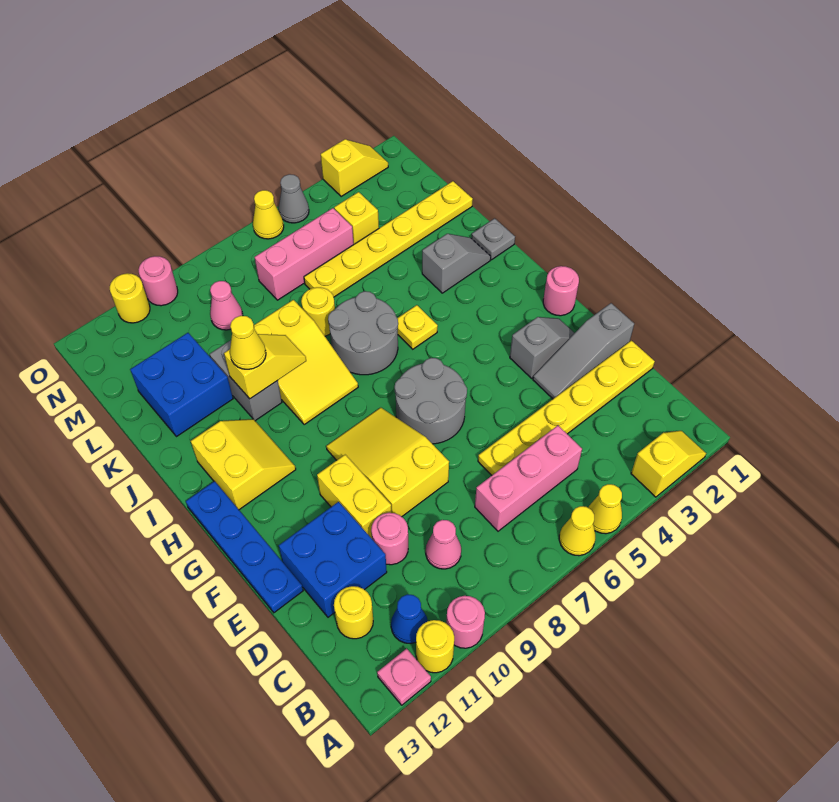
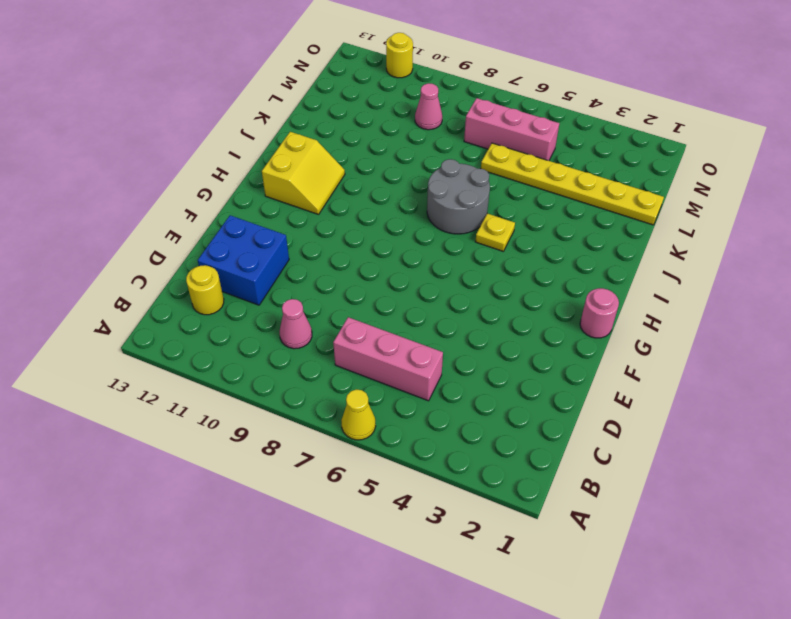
none -> yellow slope A2:A3 level 1 top 3
none -> yellow cone A5 level 1
none -> pink round brick A10 level 1
none -> yellow round brick A11 level 1

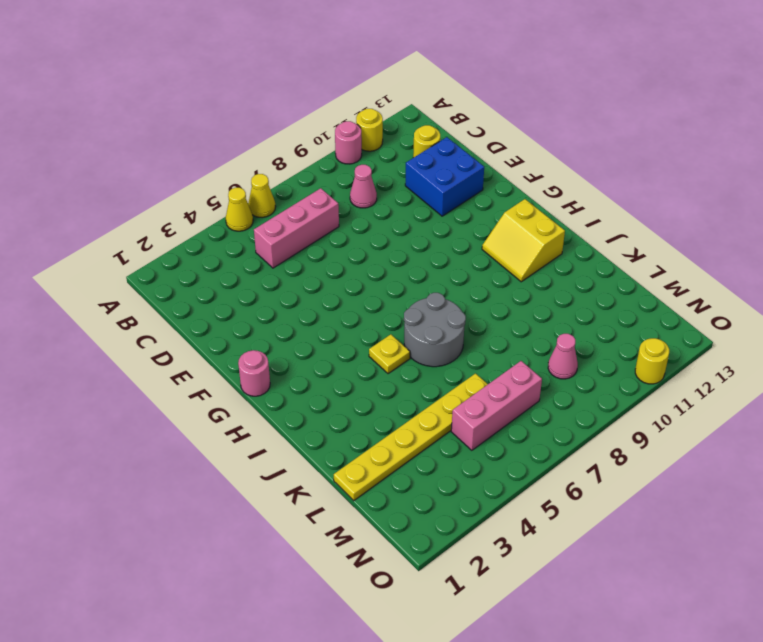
none -> yellow slope A2:A3 level 1 top 3
none -> pink plate A12 level 1
none -> blue cone B11 level 1
none -> yellow plate D1:D6 level 1

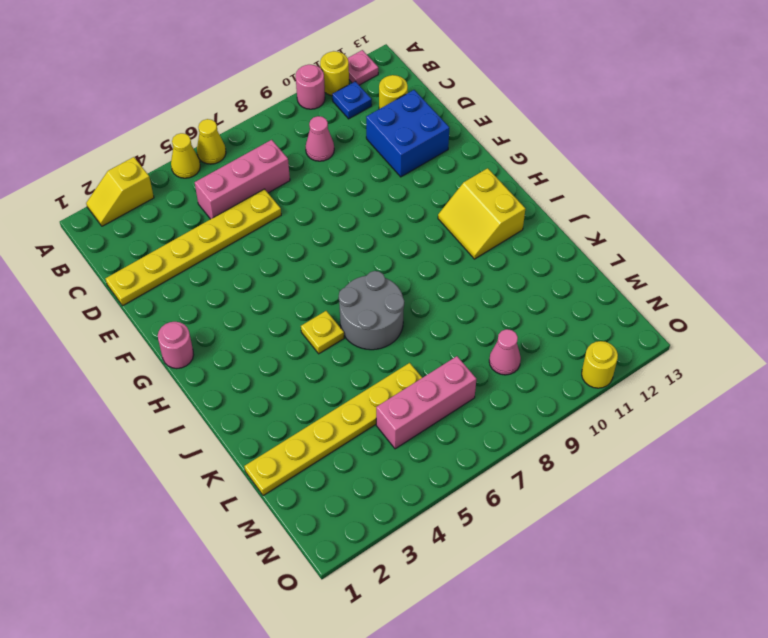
blue plate B11 level 1 -> blue cone B11 level 1
none -> pink round brick D10 level 1
none -> grey slope E1:E3 level 1 top 1
none -> yellow slope E8:G9 level 1 top E
none -> yellow brick E10:F10 level 1

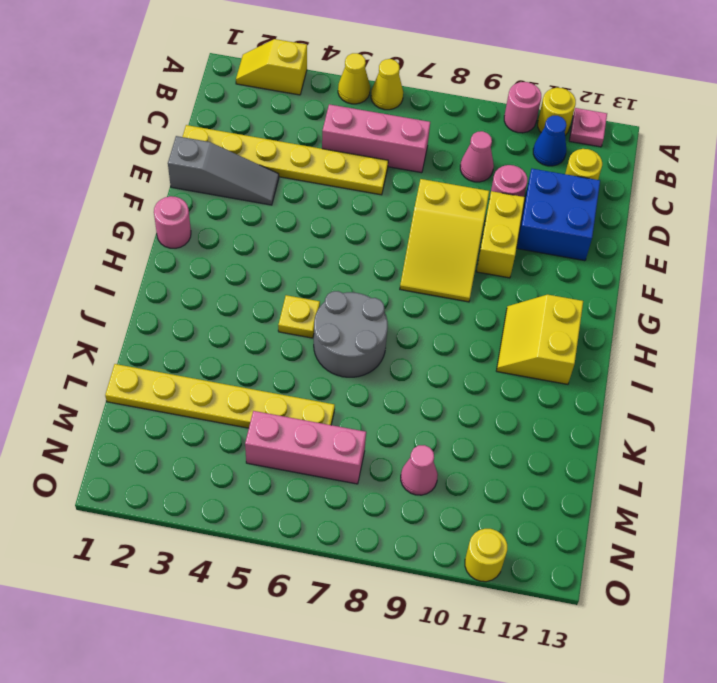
none -> blue plate E13:H13 level 1
none -> grey slope F2:F3 level 1 top 3
none -> grey round brick F6:G7 level 1
none -> yellow slope I8:K9 level 1 top K

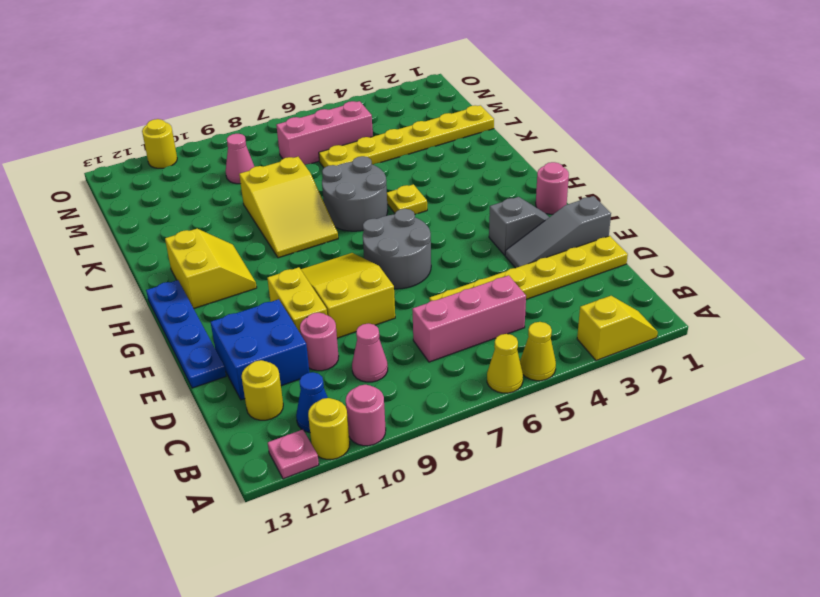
none -> grey plate J1 level 1
none -> grey slope J2:J3 level 1 top 3
none -> grey brick J10:K10 level 1
none -> yellow round brick K7 level 1

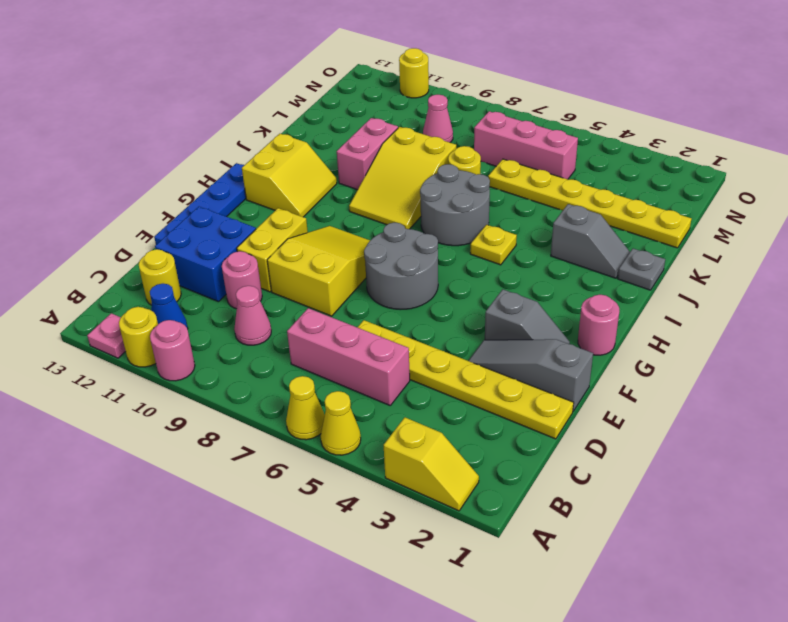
pink brick J10:K10 level 1 -> grey brick J10:K10 level 1
none -> blue brick K11:L12 level 1
none -> yellow brick M4 level 1
none -> yellow slope O2:O3 level 1 top 3
none -> grey cone O5 level 1

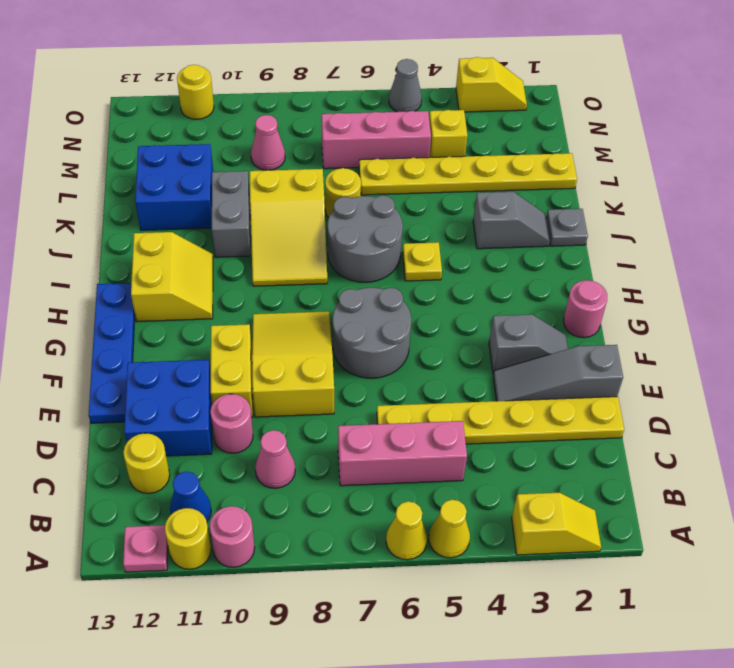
none -> yellow cone O6 level 1
none -> pink round brick O10 level 1
none -> yellow slope J9:J10 level 2 top 10
none -> yellow cone J10 level 3

